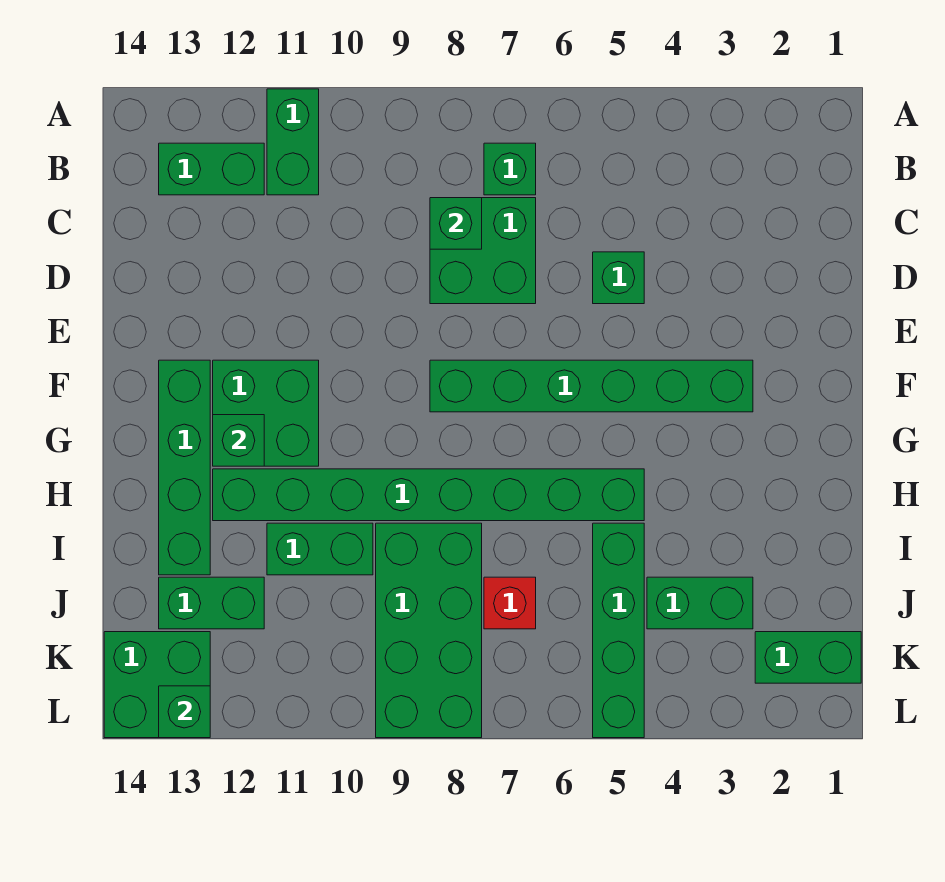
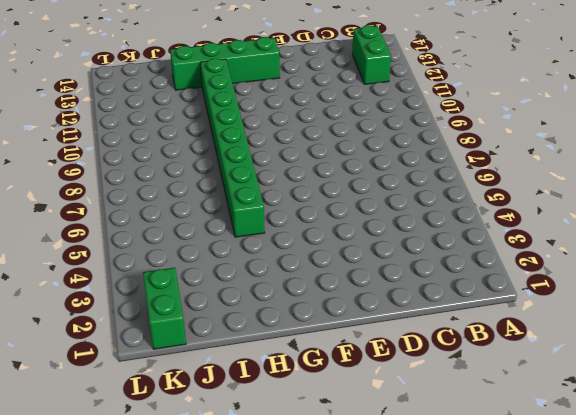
none -> green brick A11:B11 level 1
none -> green brick B7 level 1
none -> green brick C7:D8 level 1

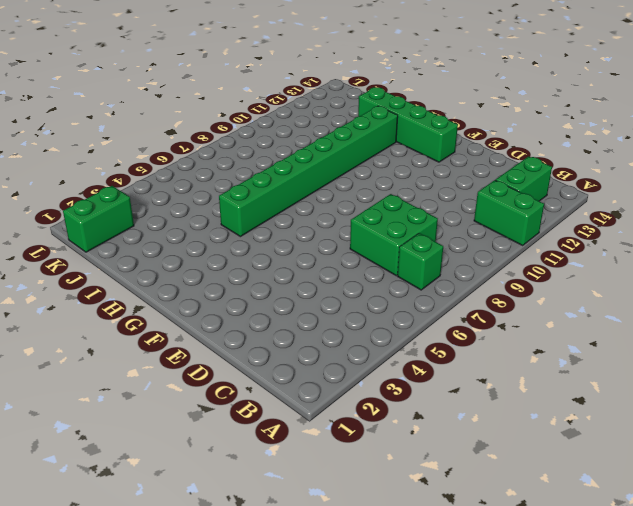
none -> green brick D5 level 1
none -> green brick F3:F8 level 1
none -> green brick F11:G12 level 1

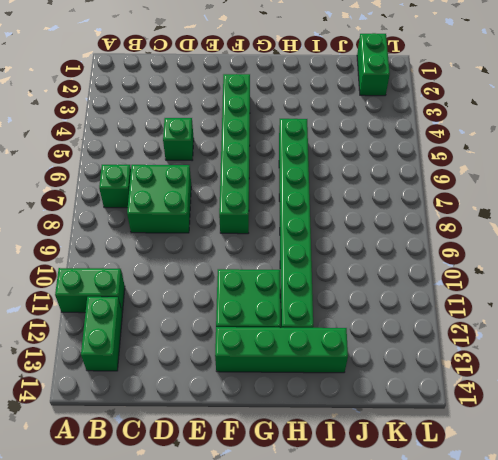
none -> green brick I5:L5 level 1
none -> green brick I8:L9 level 1
none -> green brick I10:I11 level 1

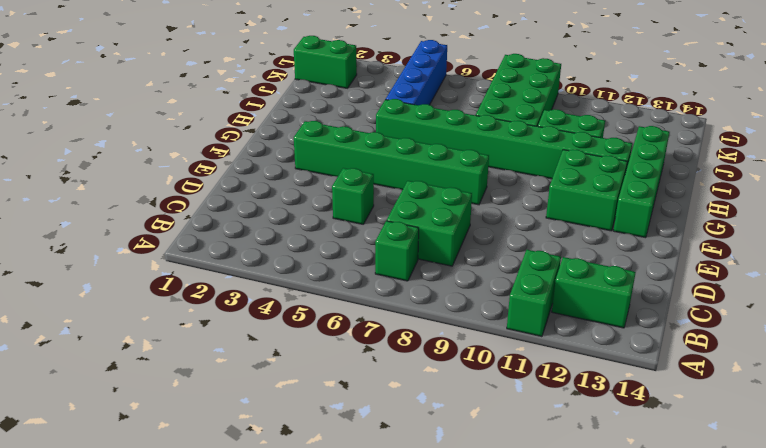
blue brick I5:L5 level 1 -> green brick I5:L5 level 1
none -> green brick J3:J4 level 1
none -> red brick J7 level 1
none -> green brick J12:J13 level 1

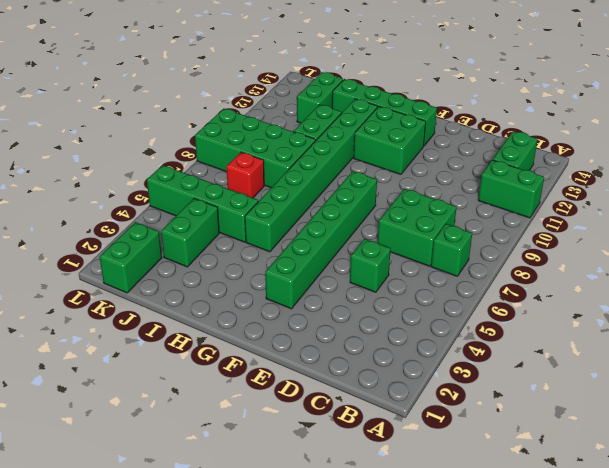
none -> green brick K13:L14 level 1
none -> green brick C8 level 2
none -> green brick G12 level 2

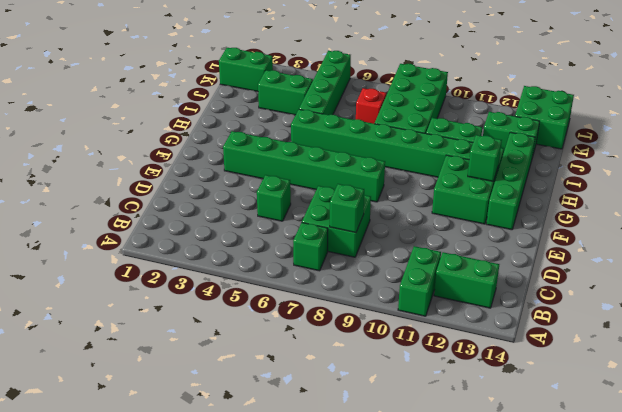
none -> green brick L13 level 2

